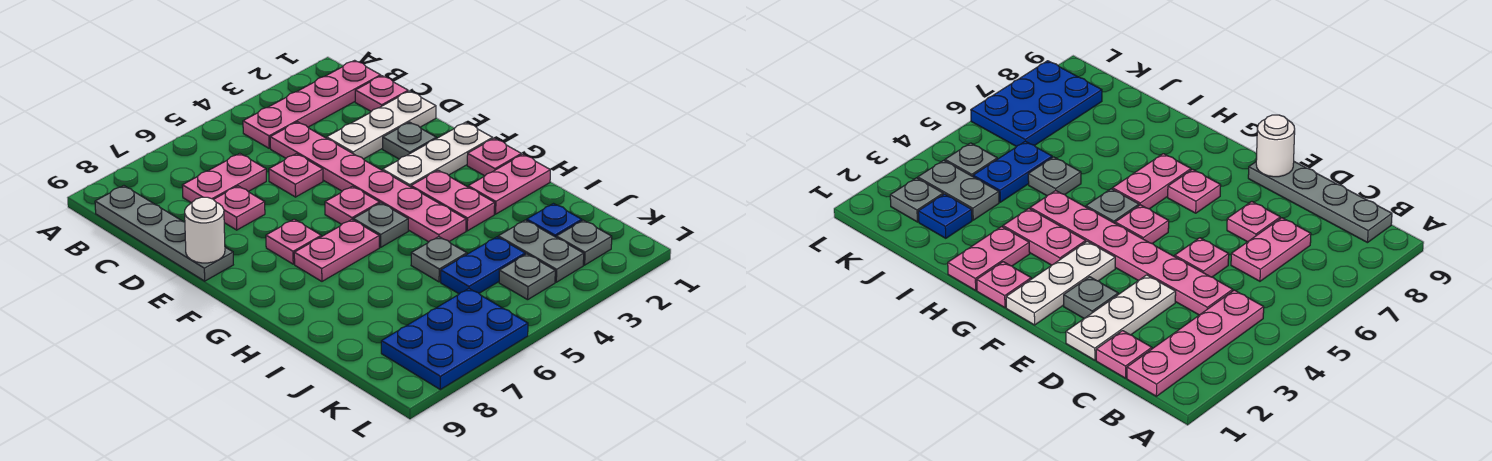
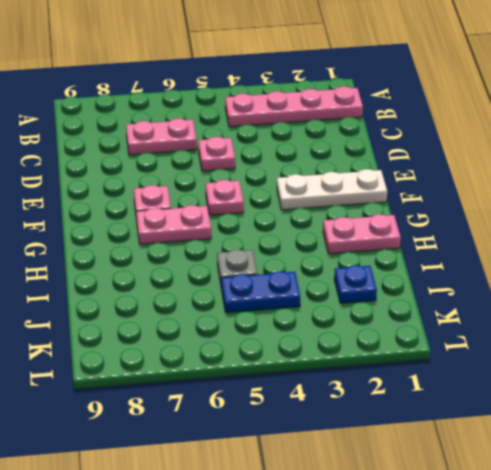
none -> grey plate B9:E9 level 1
none -> pink plate C1 level 1
none -> pink plate C4:H4 level 1

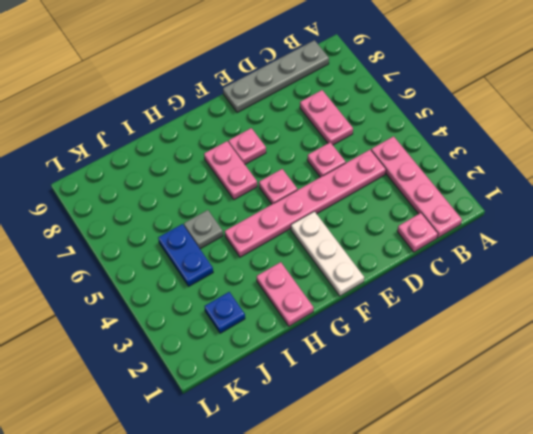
none -> white plate D1:D3 level 1
none -> pink plate D7 level 1
none -> grey plate E2 level 1

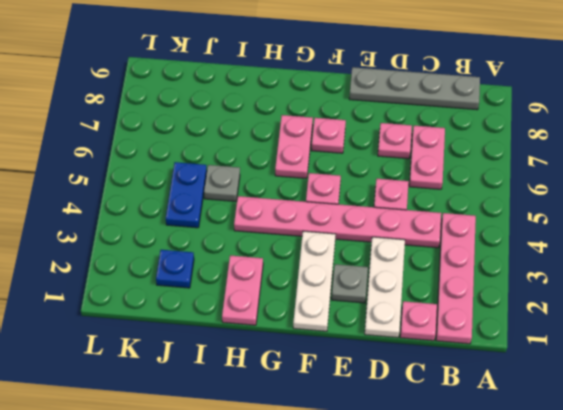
none -> pink plate G1 level 1
none -> pink plate G3:H3 level 1
none -> grey plate G5 level 1

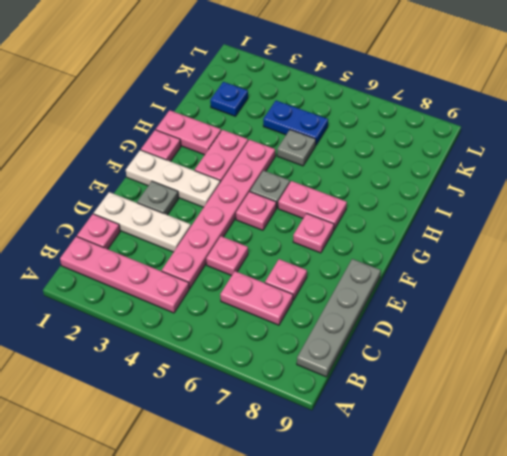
none -> grey plate J3:K3 level 1
none -> grey plate K2 level 1
none -> grey plate K4 level 1

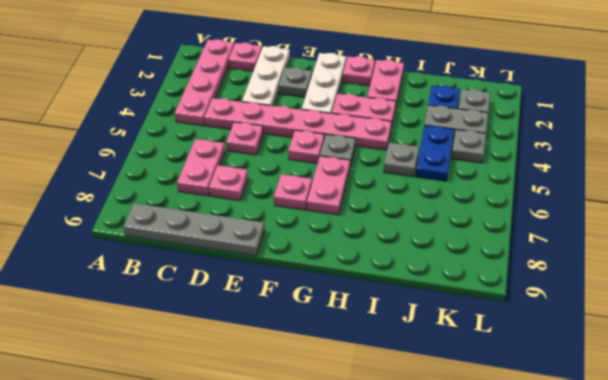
none -> blue plate K6:L8 level 1
none -> white round brick E9 level 2

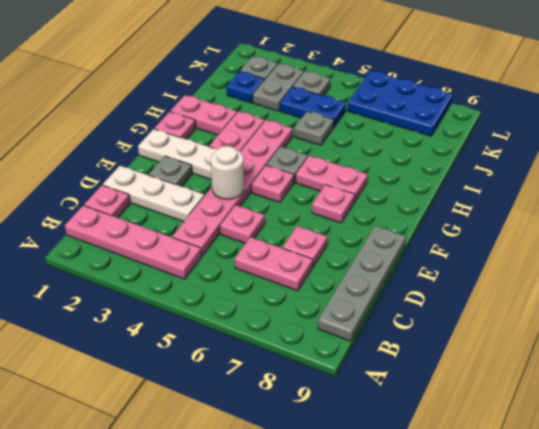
white round brick E4 level 2 -> white round brick E9 level 2

